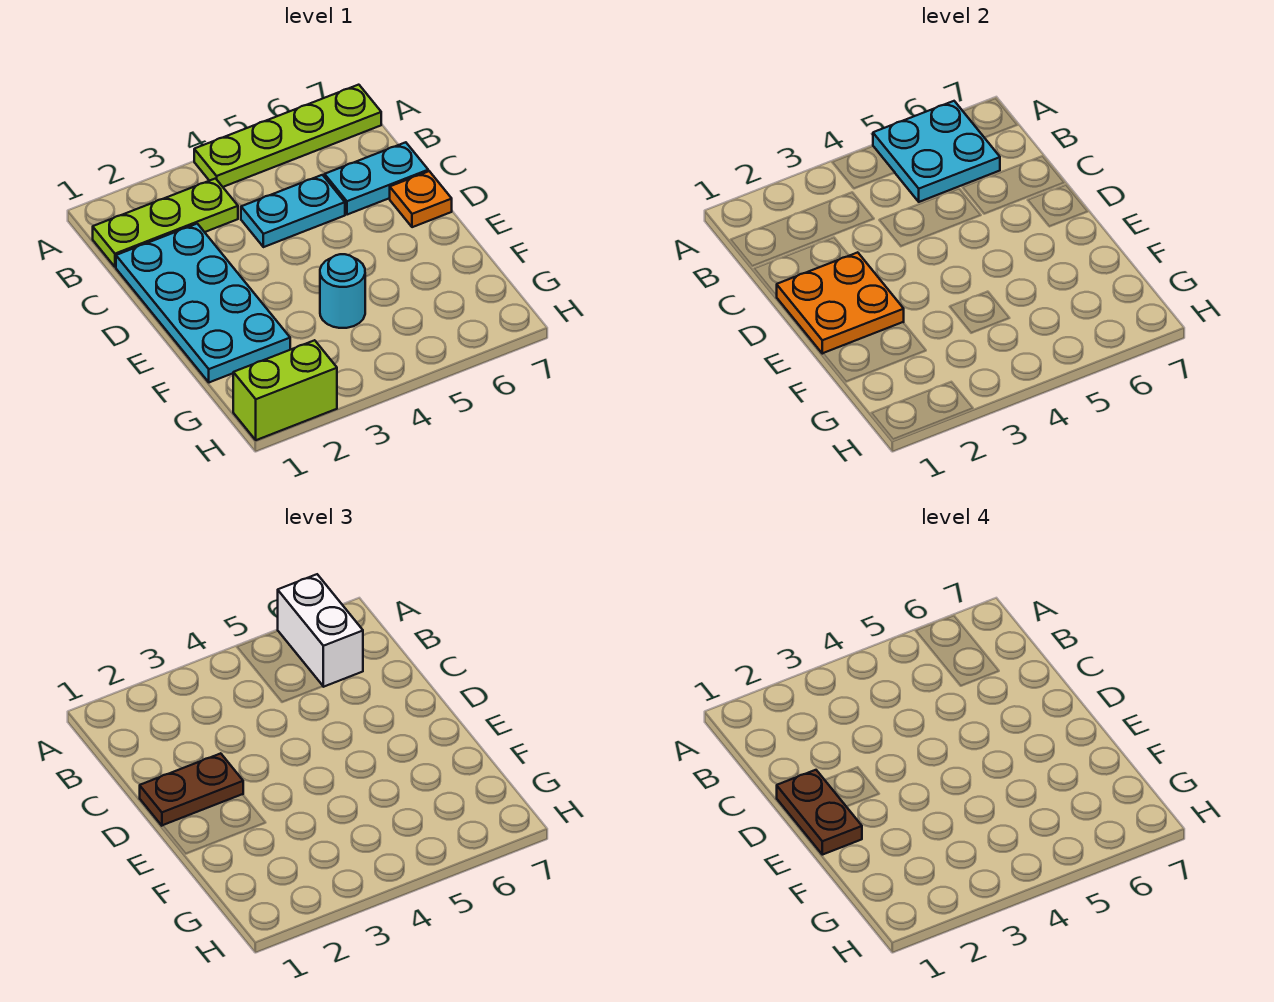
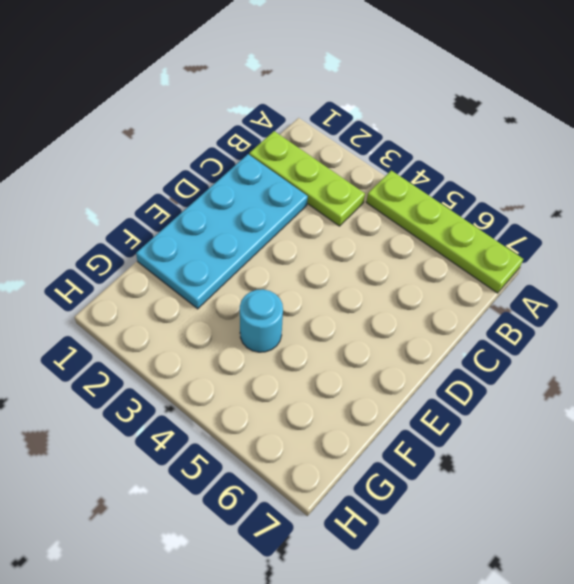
none -> cyan plate C4:C5 level 1
none -> cyan plate C6:C7 level 1
none -> orange plate D7 level 1

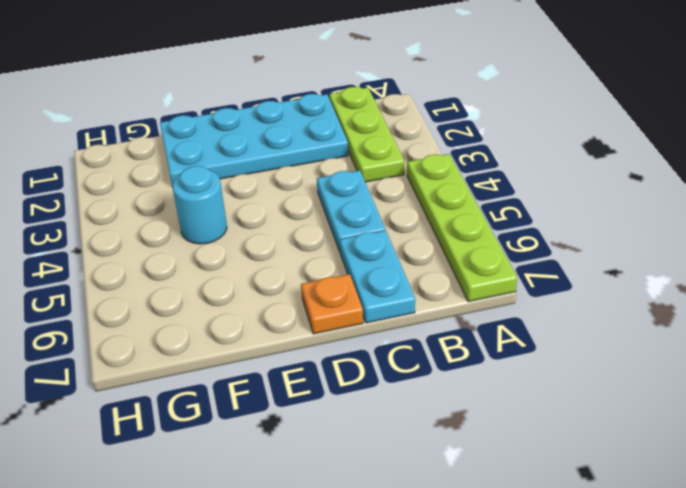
none -> lime brick H1:H2 level 1
none -> cyan plate A5:B6 level 2
none -> orange plate D1:E2 level 2

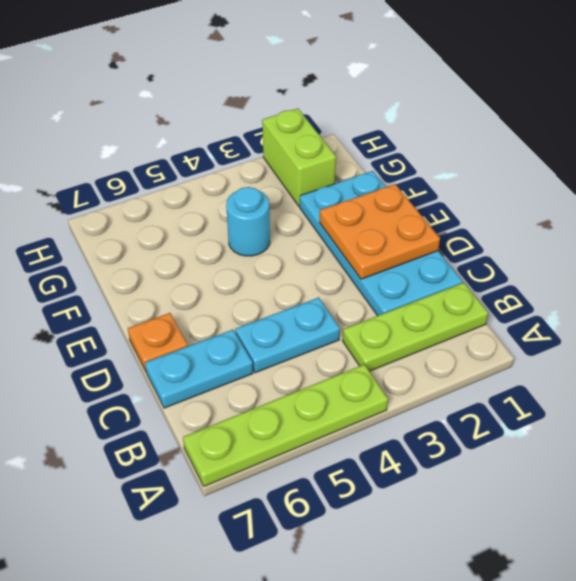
lime brick G2:H2 level 1 -> lime brick H1:H2 level 1
none -> cyan plate A5:B6 level 2
none -> white brick A6:B6 level 3
none -> brown plate D1:D2 level 3

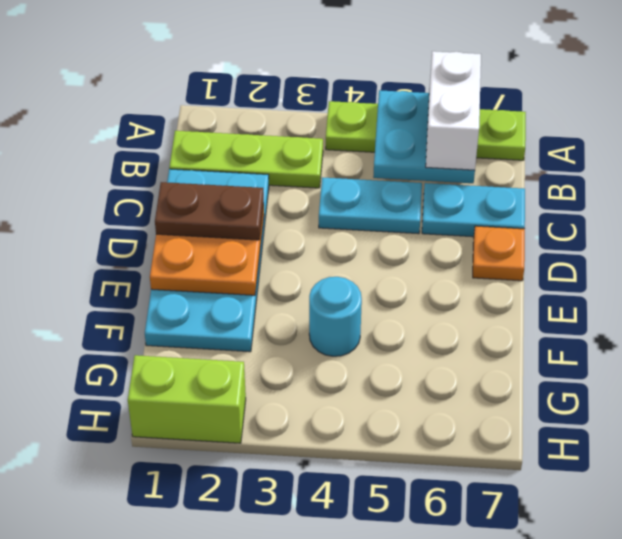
none -> brown plate D1:E1 level 4

